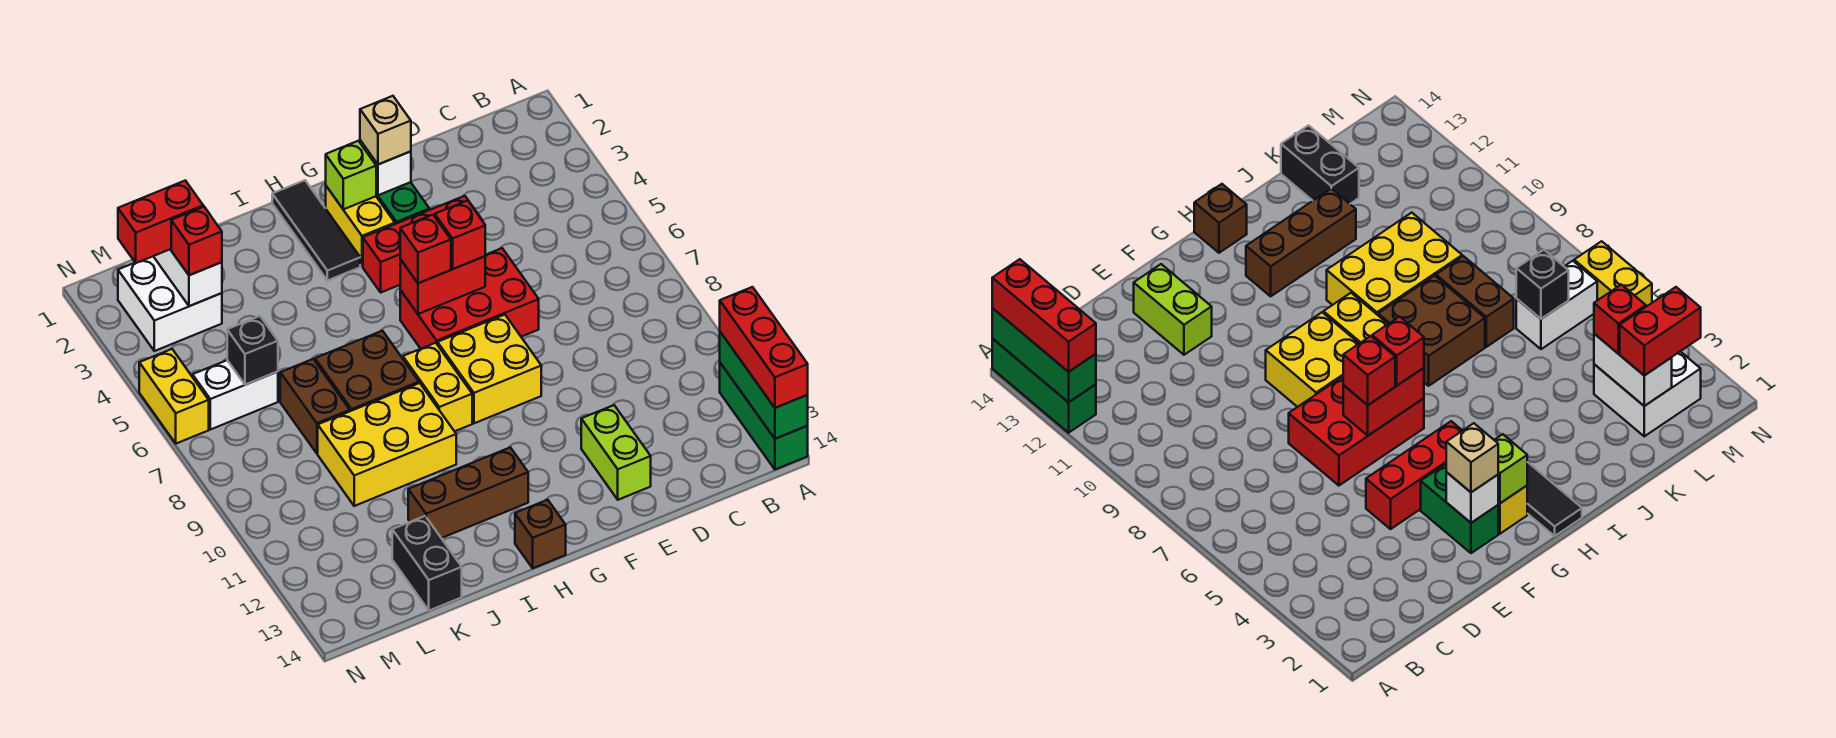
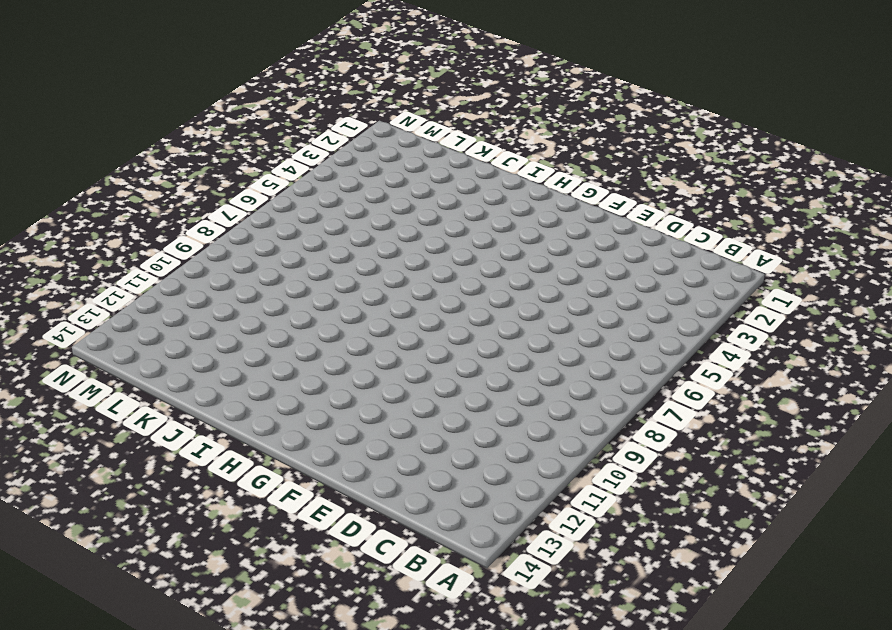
none -> green brick A12:A14 level 1
none -> red brick E4:G4 level 1
none -> red brick E6:G7 level 1
none -> lime brick E12:E13 level 1

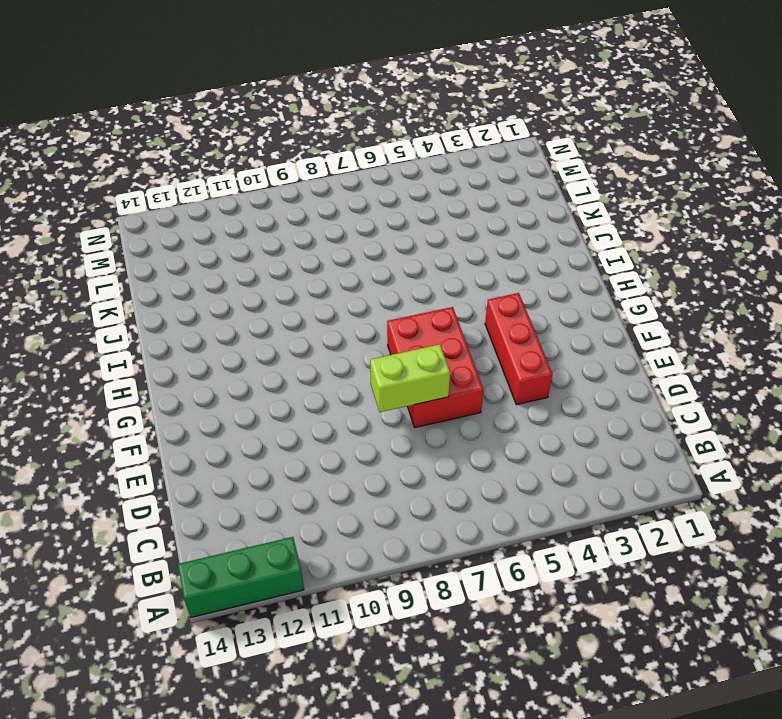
lime brick E7:E8 level 2 -> lime brick E12:E13 level 1
none -> green brick F2:F3 level 1
none -> yellow brick F8:G9 level 1
none -> yellow brick G2:G3 level 1
none -> black tile H1:H3 level 1

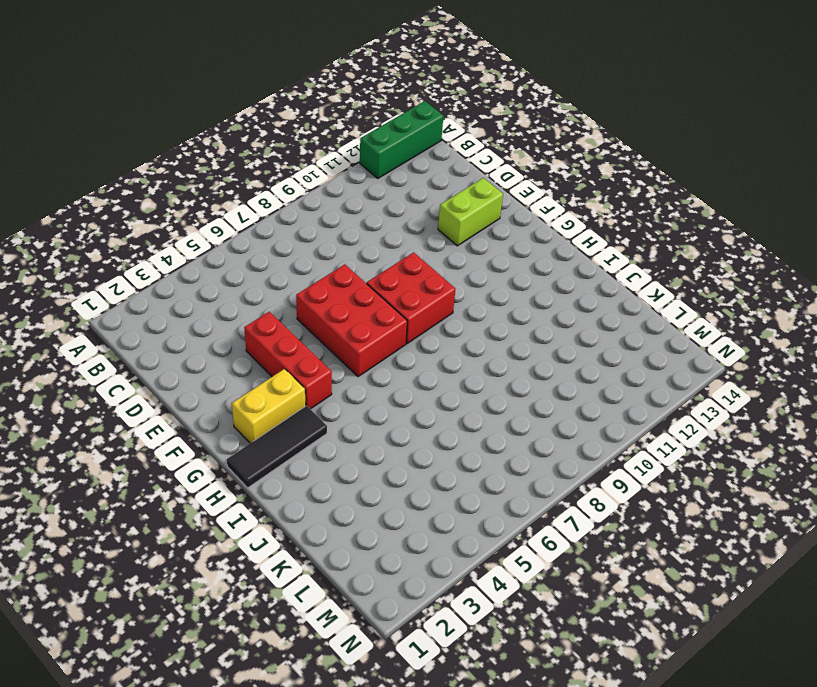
red brick F8:G9 level 1 -> yellow brick F8:G9 level 1
none -> green brick F2:F3 level 1
none -> yellow brick H8:H9 level 1
none -> brown brick H12:J12 level 1
none -> brown brick H14 level 1

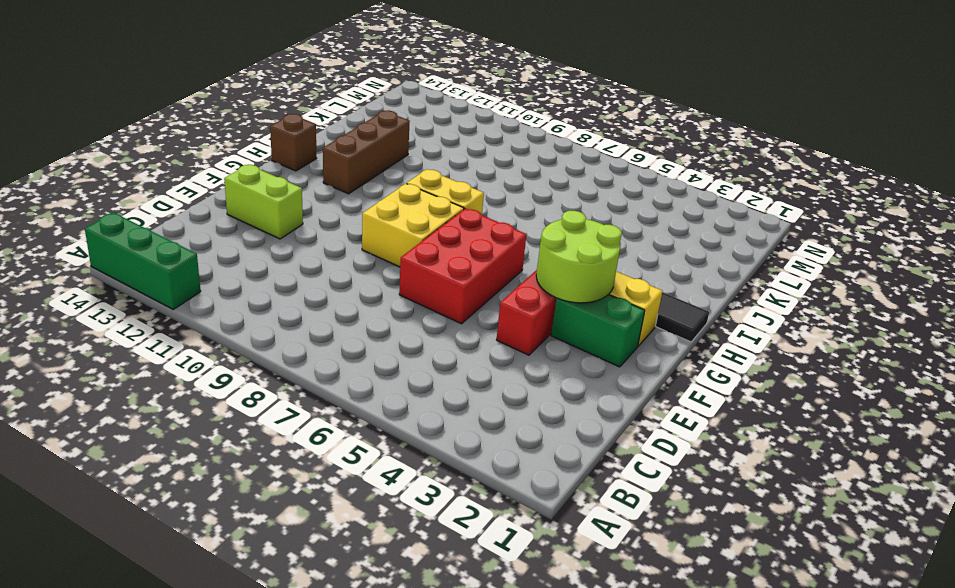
lime round brick F3:G4 level 2 -> none
none -> brown brick I7:J8 level 1
none -> yellow brick I9:K10 level 1
none -> brown brick K7:K8 level 1
none -> black brick K13:K14 level 1

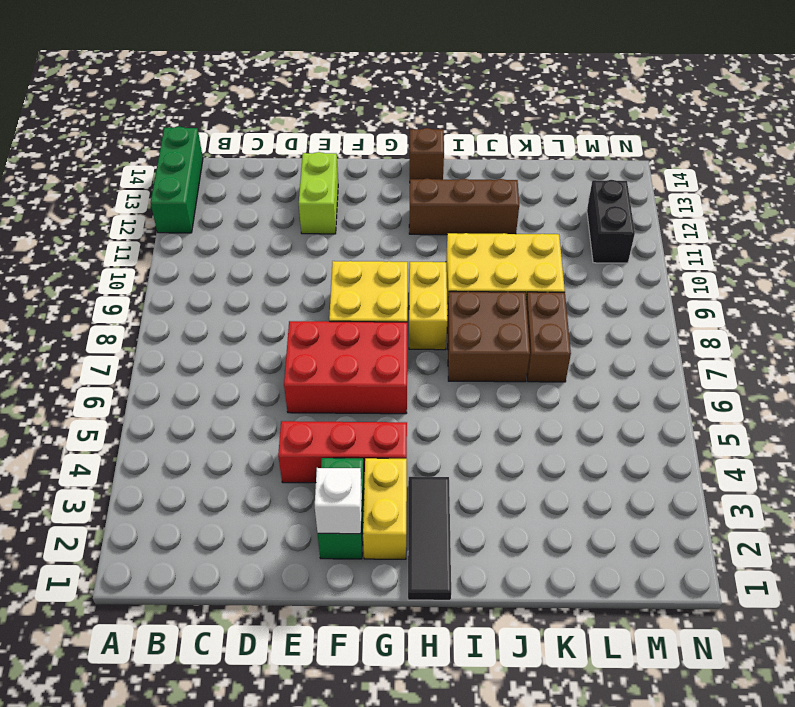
black brick M11:M12 level 1 -> black brick K13:K14 level 1
none -> white brick L2:M3 level 1
none -> white brick L6:M6 level 1
none -> yellow brick N5:N6 level 1
none -> green brick A12:A14 level 2

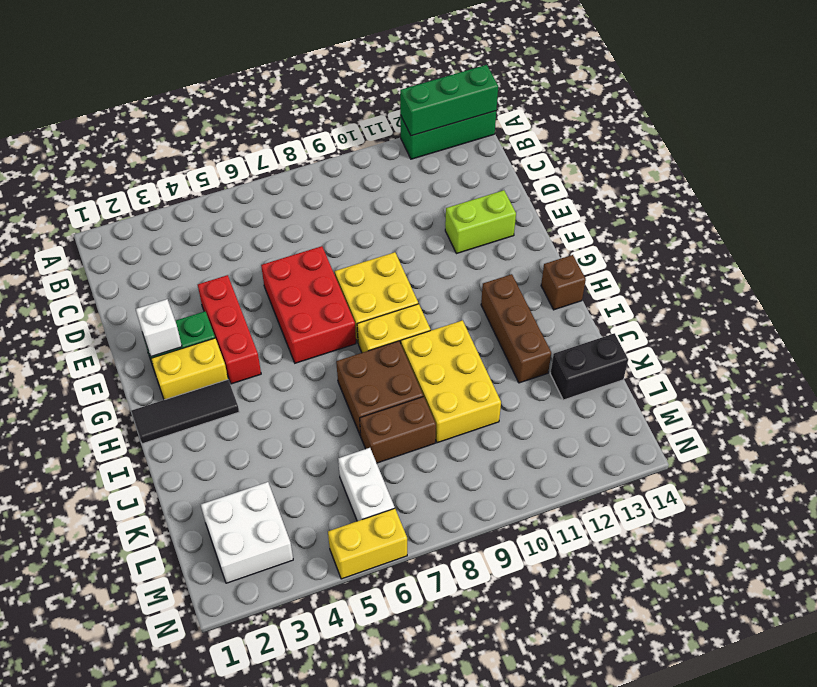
none -> red brick F6:G6 level 2
none -> lime brick G2 level 2
none -> white brick L2:L3 level 2
none -> black brick L6 level 2

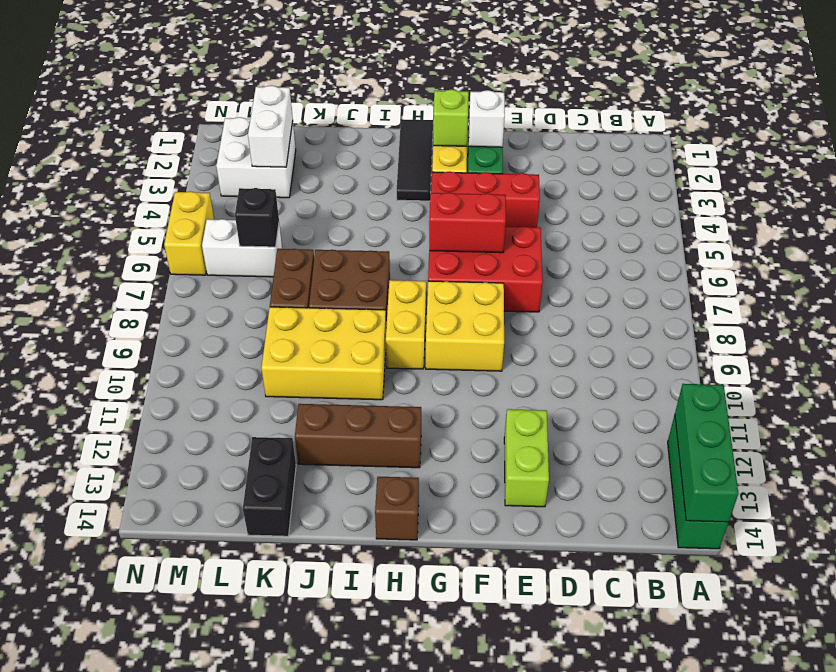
none -> red brick A12:A14 level 3
none -> tan brick F2 level 3
none -> red brick F6 level 3
none -> red brick G6 level 3

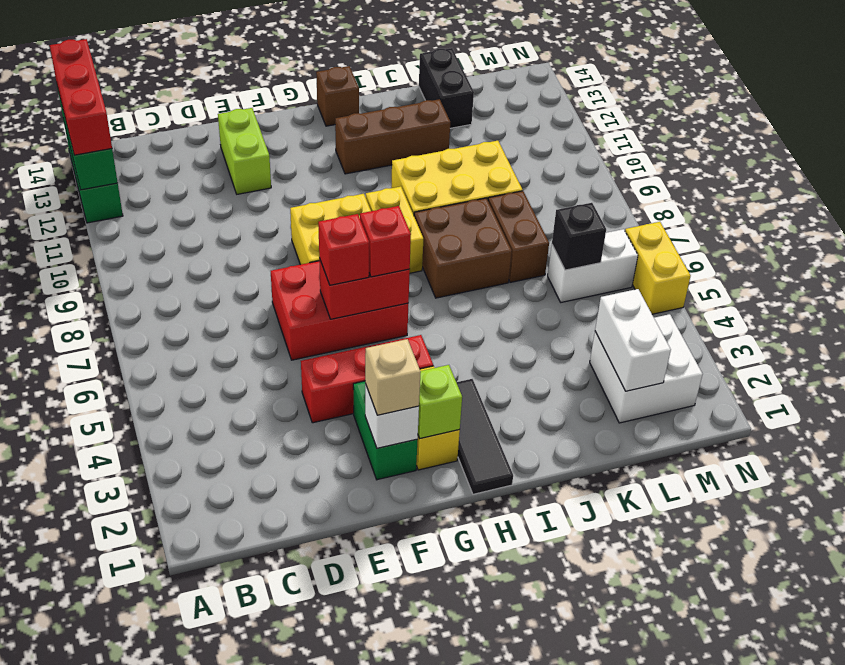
none -> red brick L2:M2 level 3
none -> red brick L3 level 3

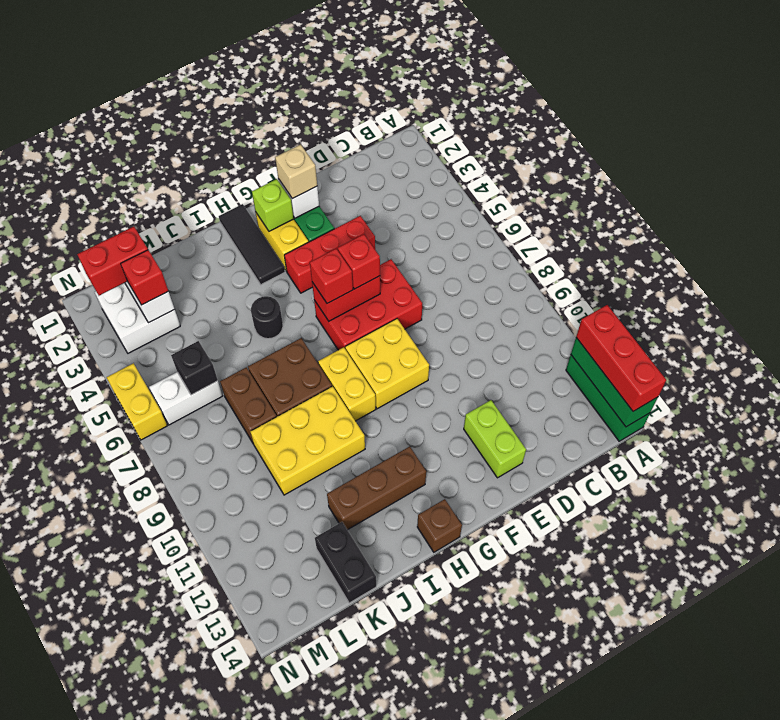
black round brick I5 level 1 -> none

